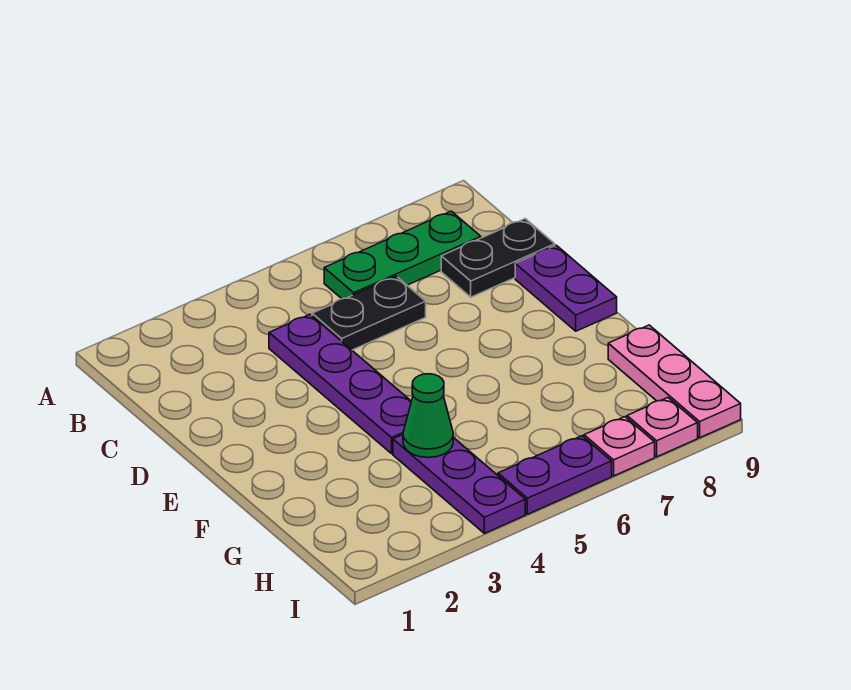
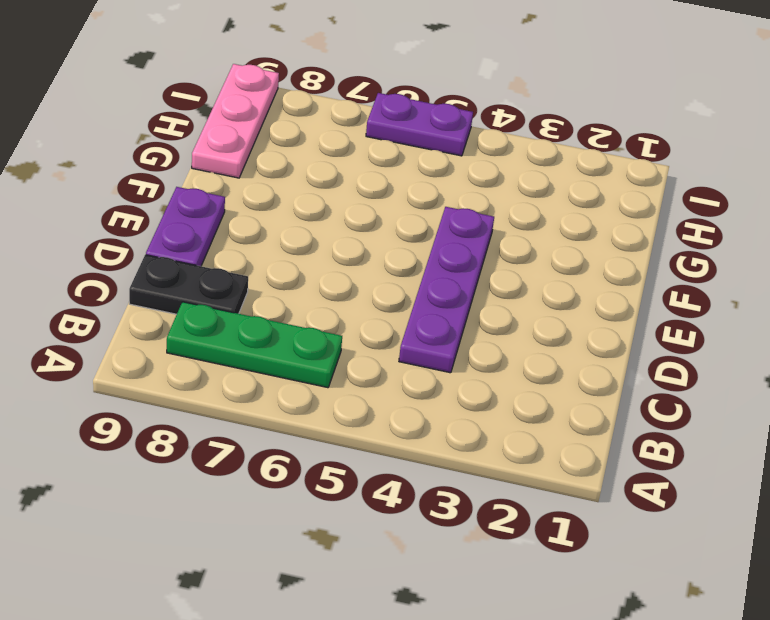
none -> black plate C5:C6 level 1
none -> purple plate G4:I4 level 1

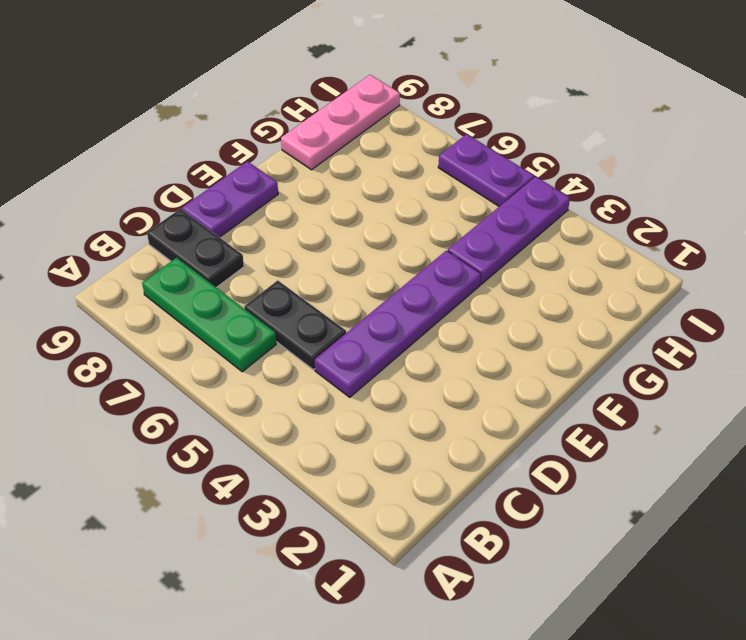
none -> pink plate I7 level 1
none -> pink plate I8 level 1

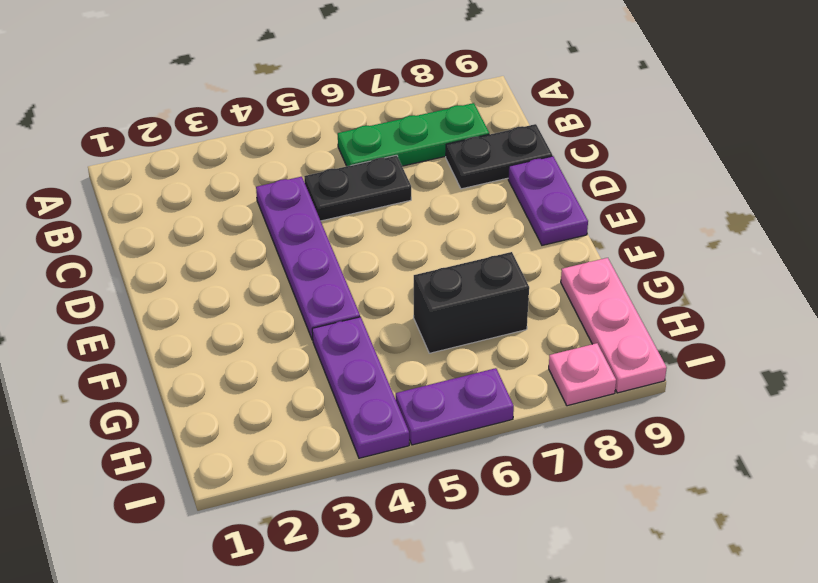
black brick G6:G7 level 1 -> none
none -> pink plate I7 level 1
none -> green cone G4 level 2

